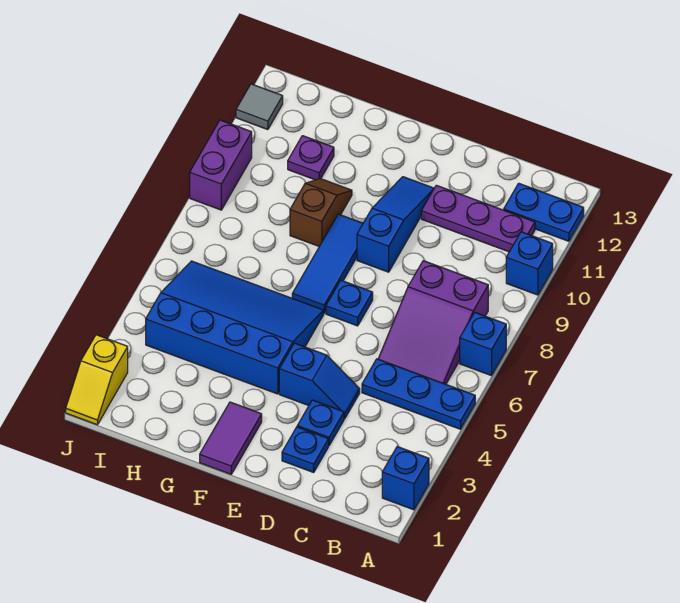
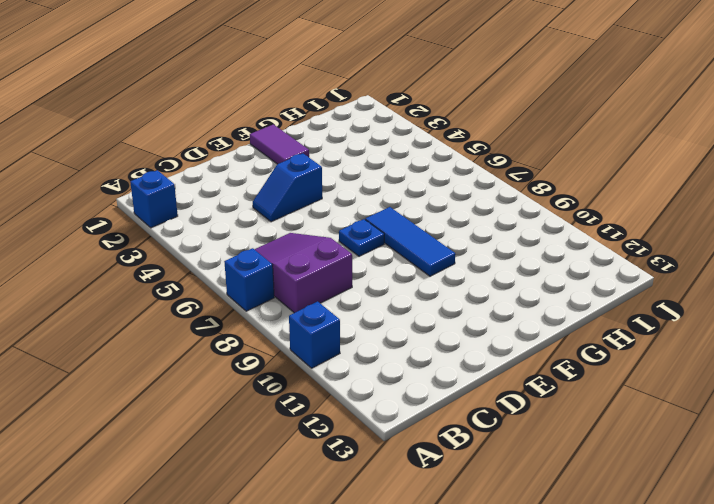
none -> blue plate A5:C5 level 1
none -> blue plate A12:B12 level 1
none -> purple plate B11:D11 level 1

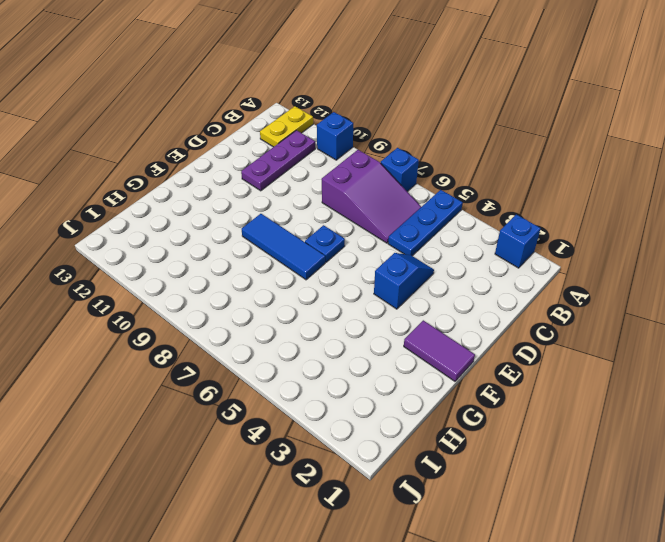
yellow plate A12:B12 level 1 -> blue plate A12:B12 level 1
none -> blue plate D2 level 1
none -> blue plate D3 level 1
none -> blue slope E9:E11 level 1 top 9

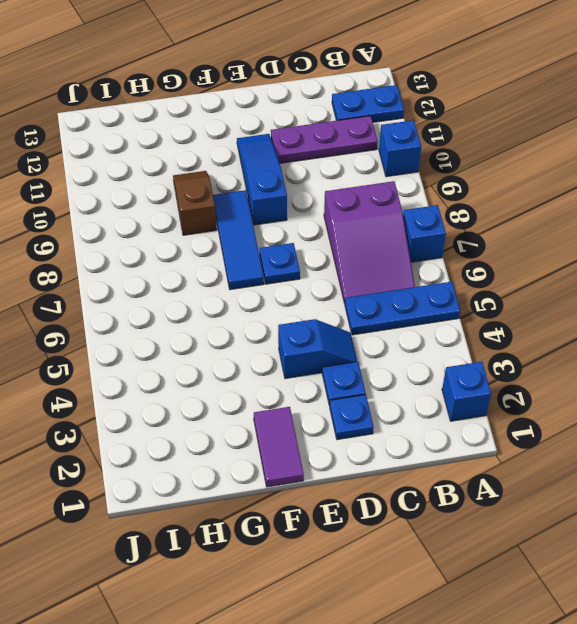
none -> blue slope F4:I6 level 1 top 4
none -> purple plate H11 level 1
none -> yellow slope J1:J2 level 1 top 2

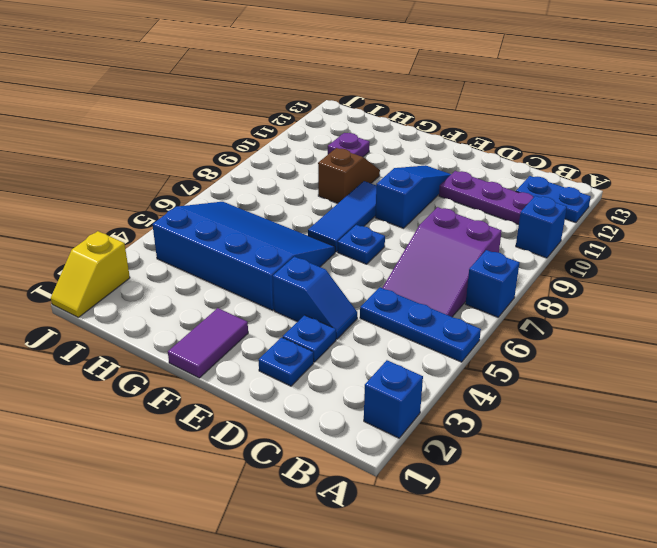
none -> purple brick J9:J10 level 1
none -> grey tile J12 level 1

